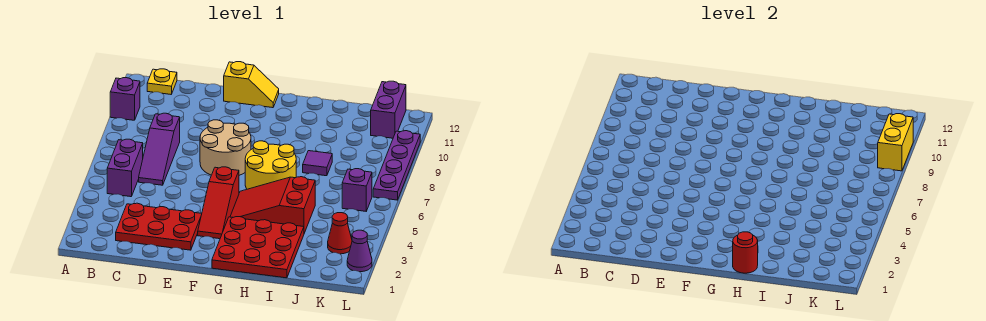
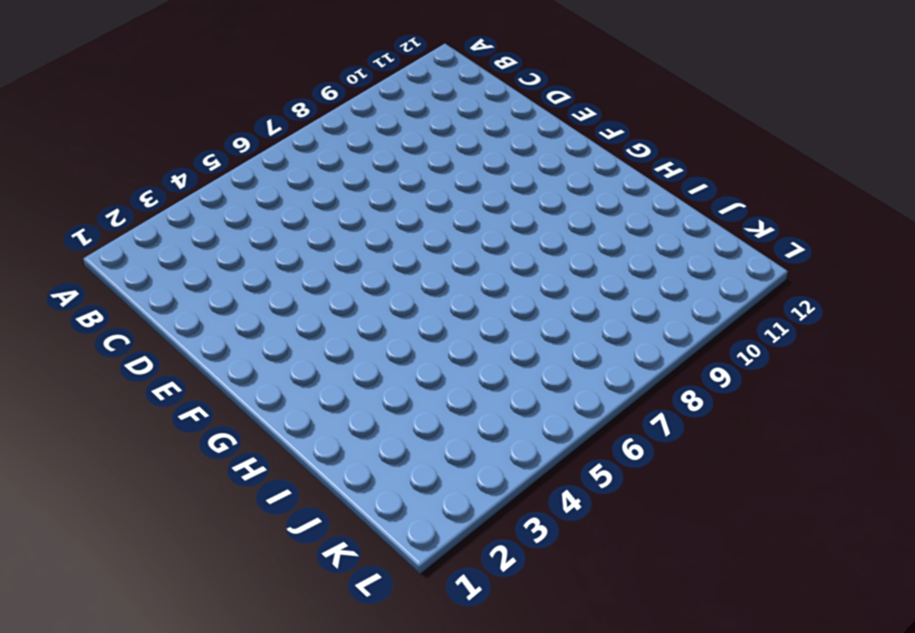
none -> purple brick A10 level 1
none -> purple brick B5:B6 level 1
none -> yellow plate B12 level 1

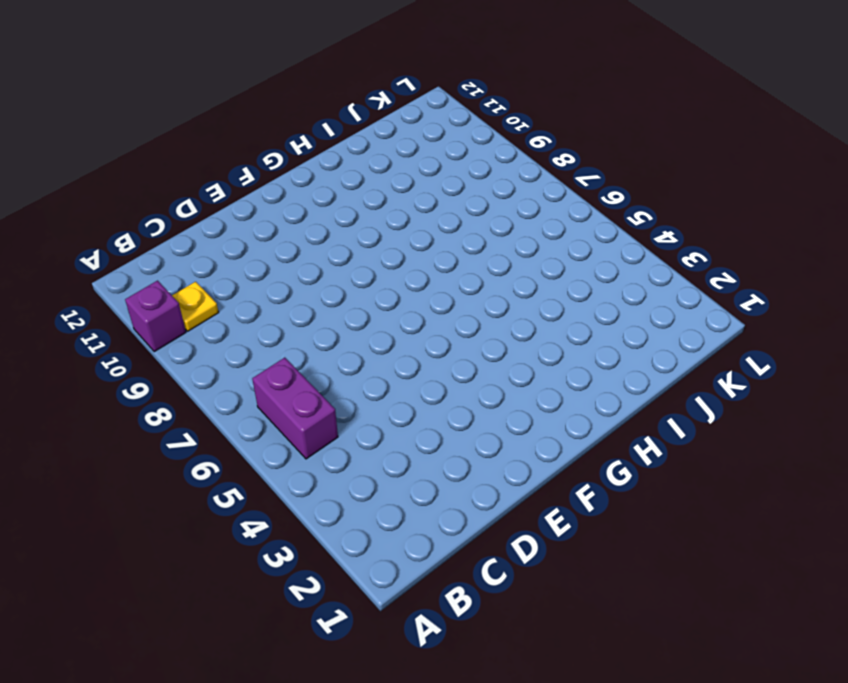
yellow plate B10 level 1 -> yellow plate B12 level 1
none -> red plate C2:E3 level 1
none -> purple slope C6:C8 level 1 top 8
none -> tan round brick E7:F8 level 1

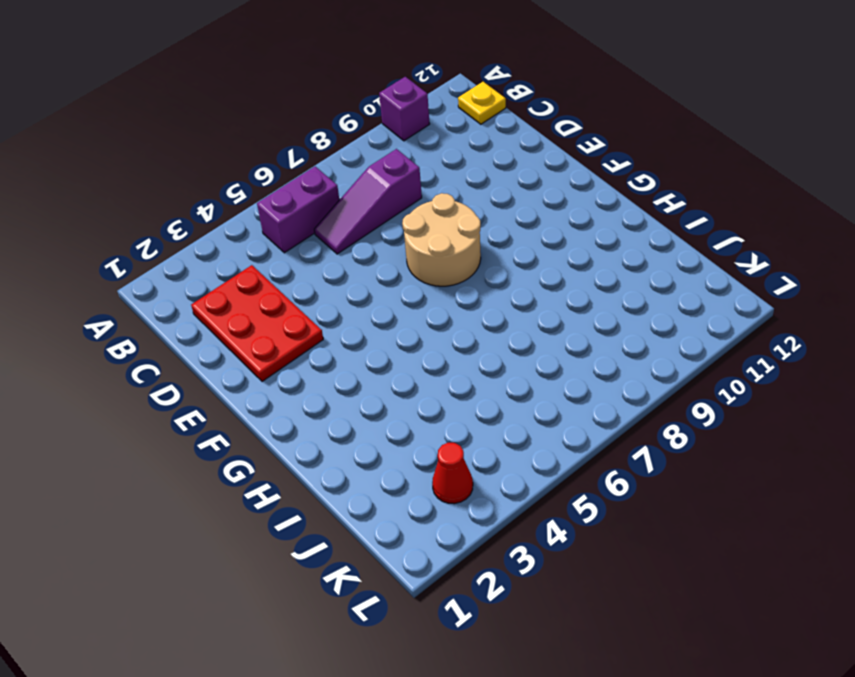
none -> yellow slope E12:F12 level 1 top E
none -> red slope F3:F5 level 1 top 5
none -> red plate G1:I3 level 1

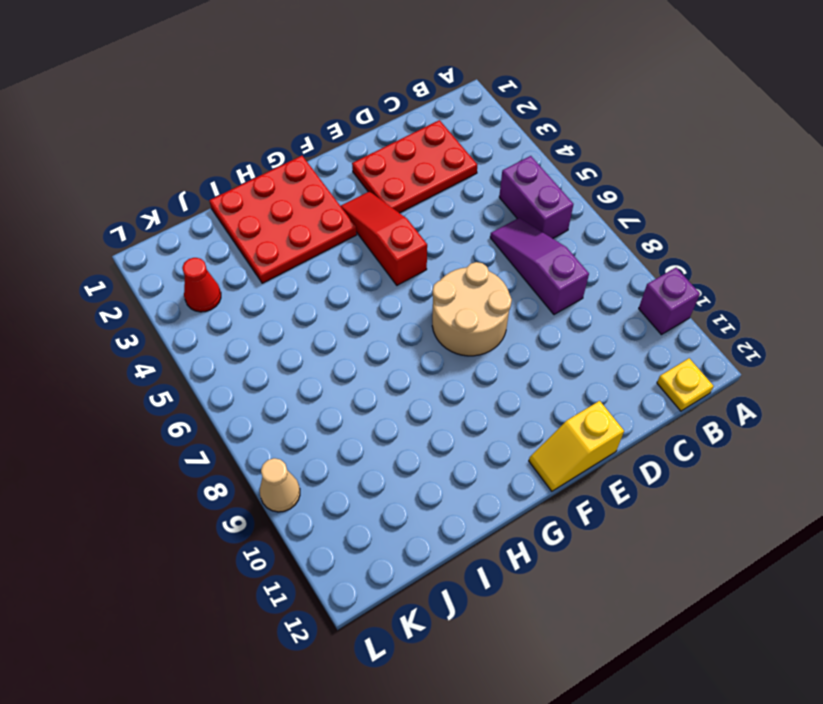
tan cone L9 level 1 -> purple plate L7:L10 level 1
none -> red slope G4:I5 level 1 top I
none -> yellow round brick G6:H7 level 1
none -> purple tile I8 level 1

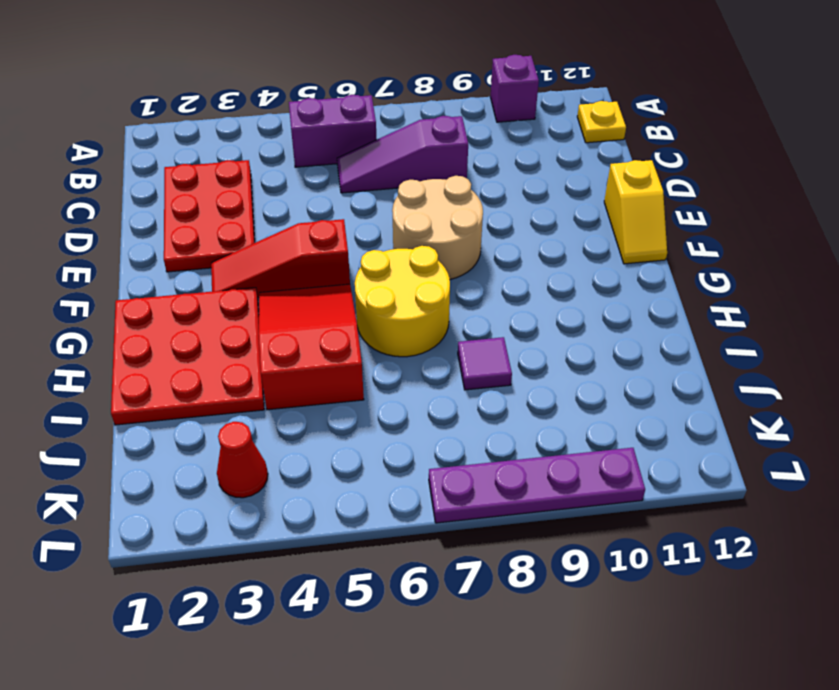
none -> purple brick K6 level 1
none -> purple brick K11:K12 level 1
none -> purple cone L2 level 1

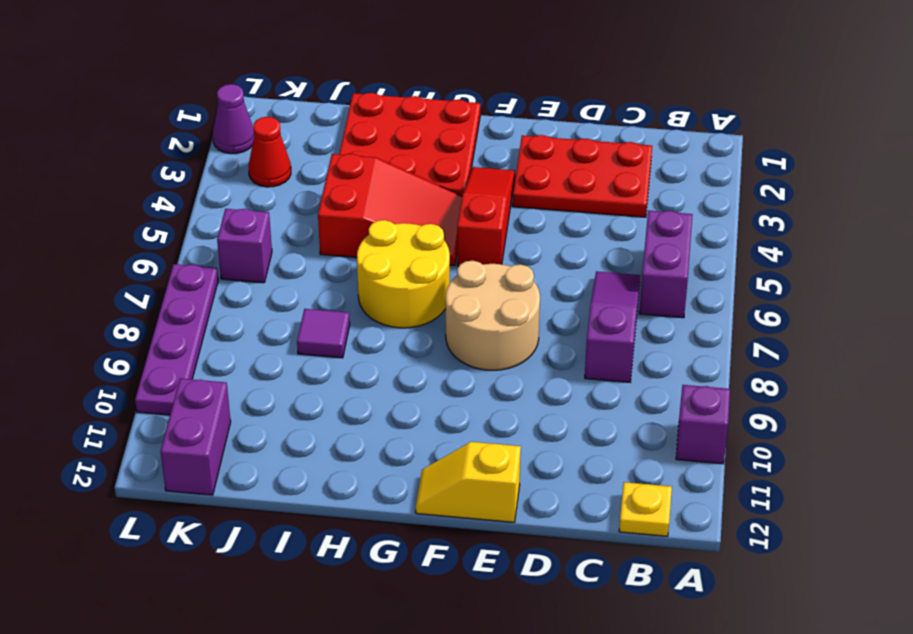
none -> red round brick H1 level 2
none -> yellow brick L9:L10 level 2

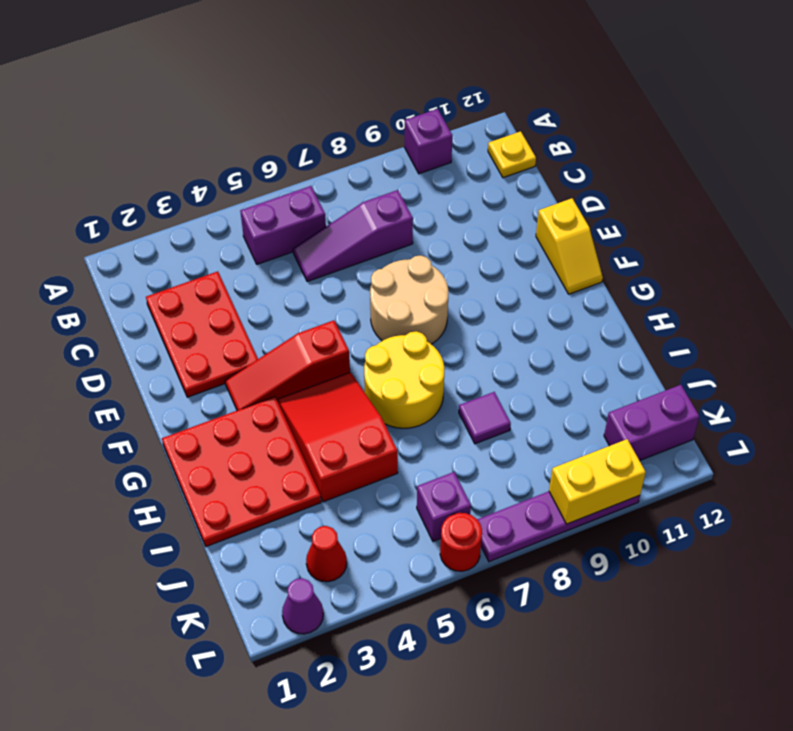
red round brick L6 level 1 -> red round brick H1 level 2

